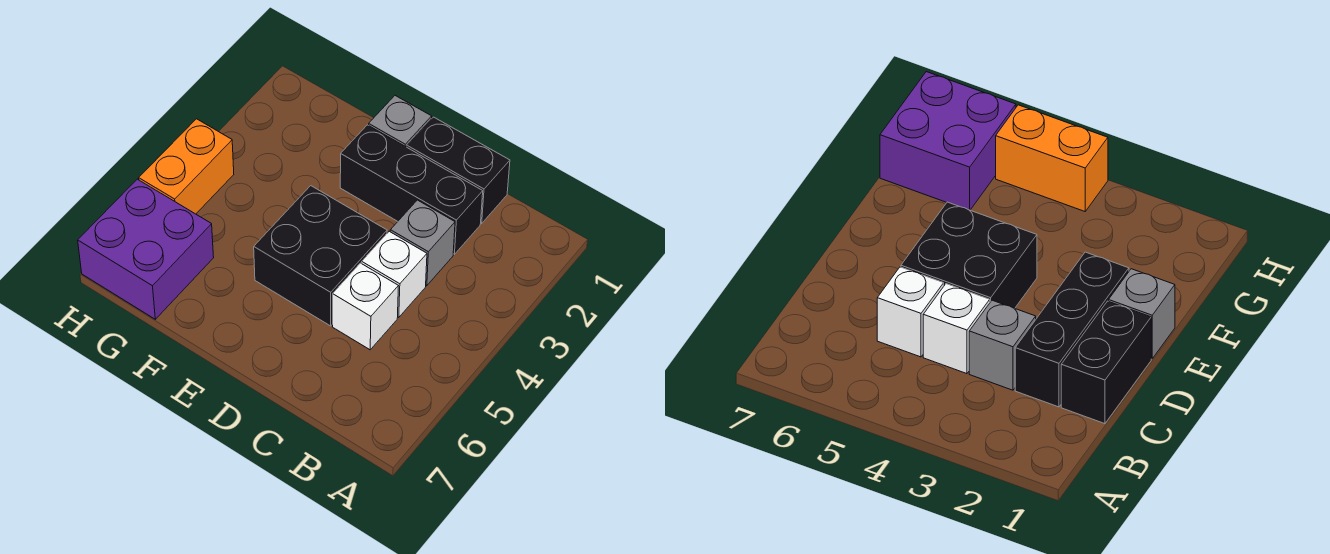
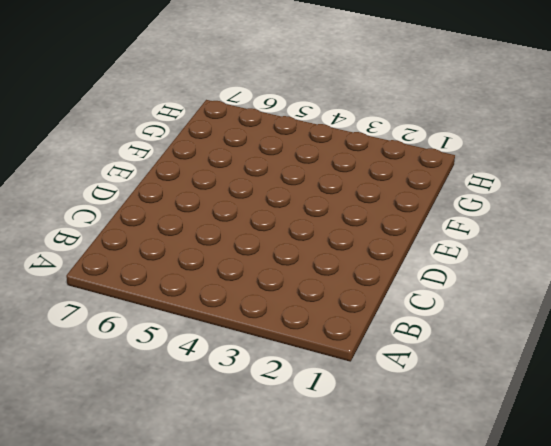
none -> black brick C1:D1 level 1
none -> black brick C2:E2 level 1

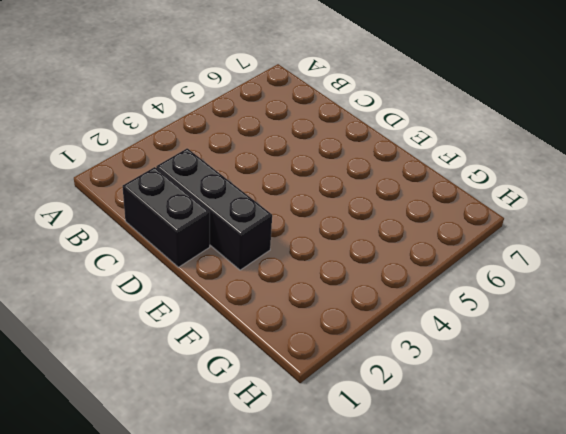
none -> grey brick C3 level 1
none -> white brick C4 level 1

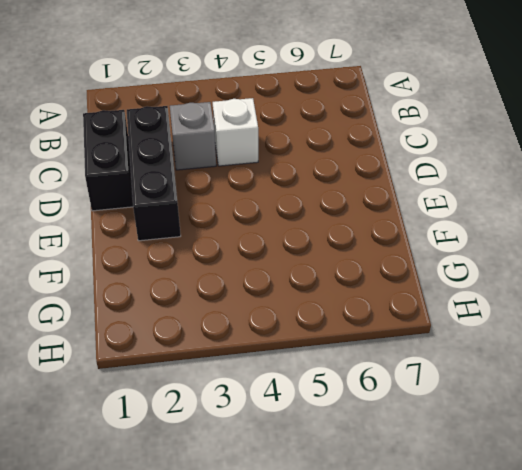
none -> white brick C5 level 1
none -> black brick D4:E5 level 1

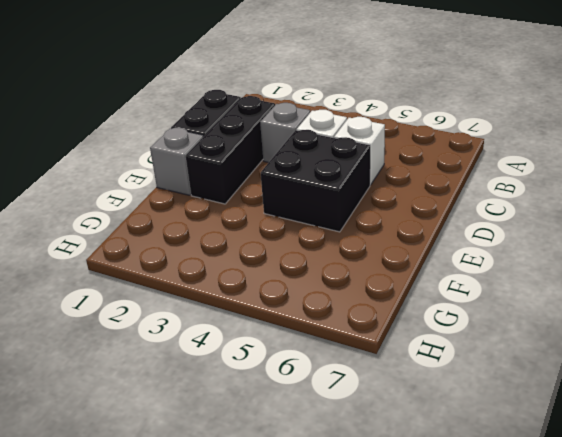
none -> purple brick G6:H7 level 1
none -> orange brick H4:H5 level 1

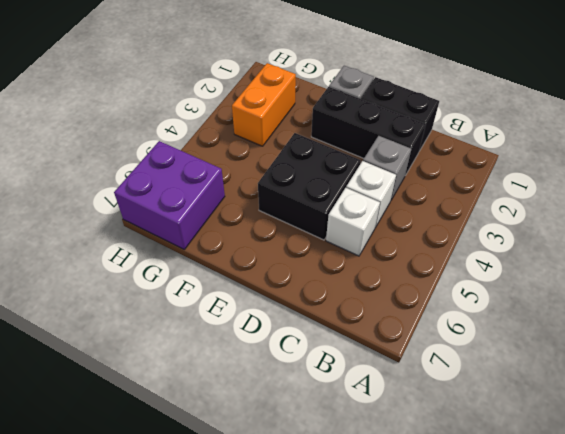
orange brick G2:G3 level 1 -> orange brick H4:H5 level 1

